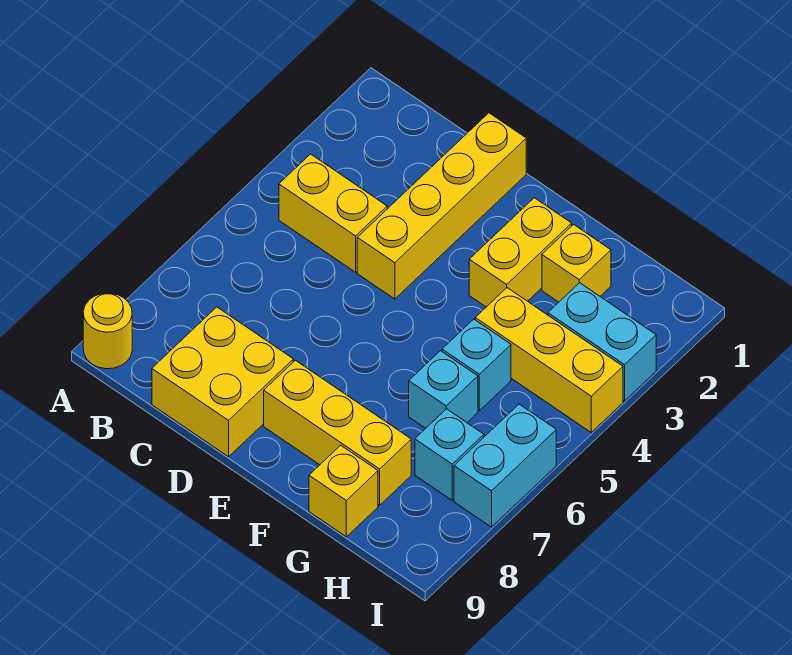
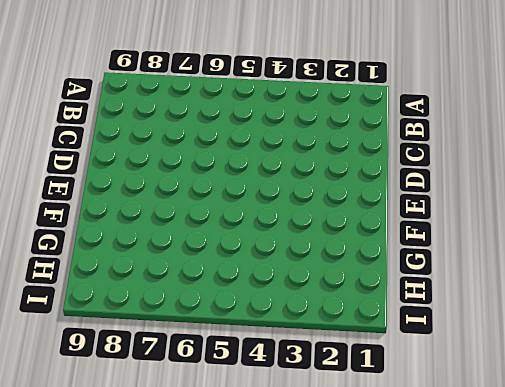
none -> yellow round brick A9 level 1
none -> yellow brick B4:C4 level 1
none -> yellow brick C8:D9 level 1

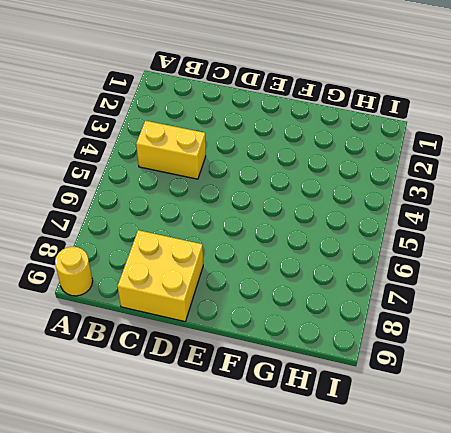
none -> yellow brick D1:D4 level 1
none -> yellow brick E8:G8 level 1
none -> yellow brick F2:F3 level 1

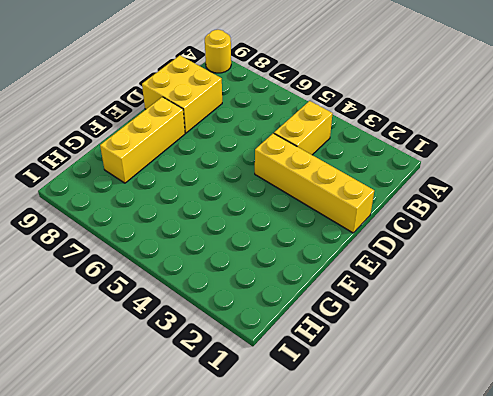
none -> yellow brick F2:F3 level 1
none -> yellow brick G2 level 1
none -> yellow brick G4:I4 level 1

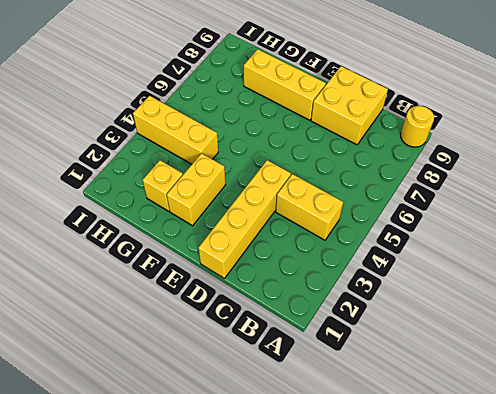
none -> cyan brick G5 level 1
none -> cyan brick G6 level 1
none -> yellow brick G9 level 1

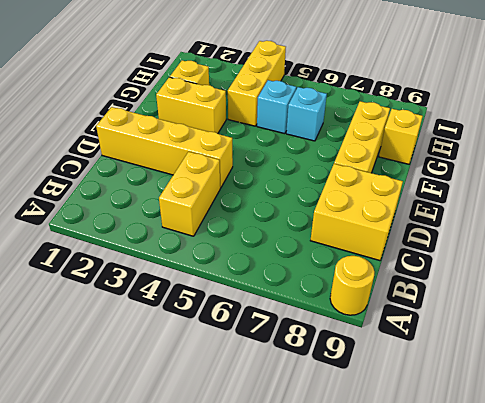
none -> cyan brick H3:I3 level 1
none -> cyan brick H7 level 1
none -> cyan brick I6:I7 level 1

